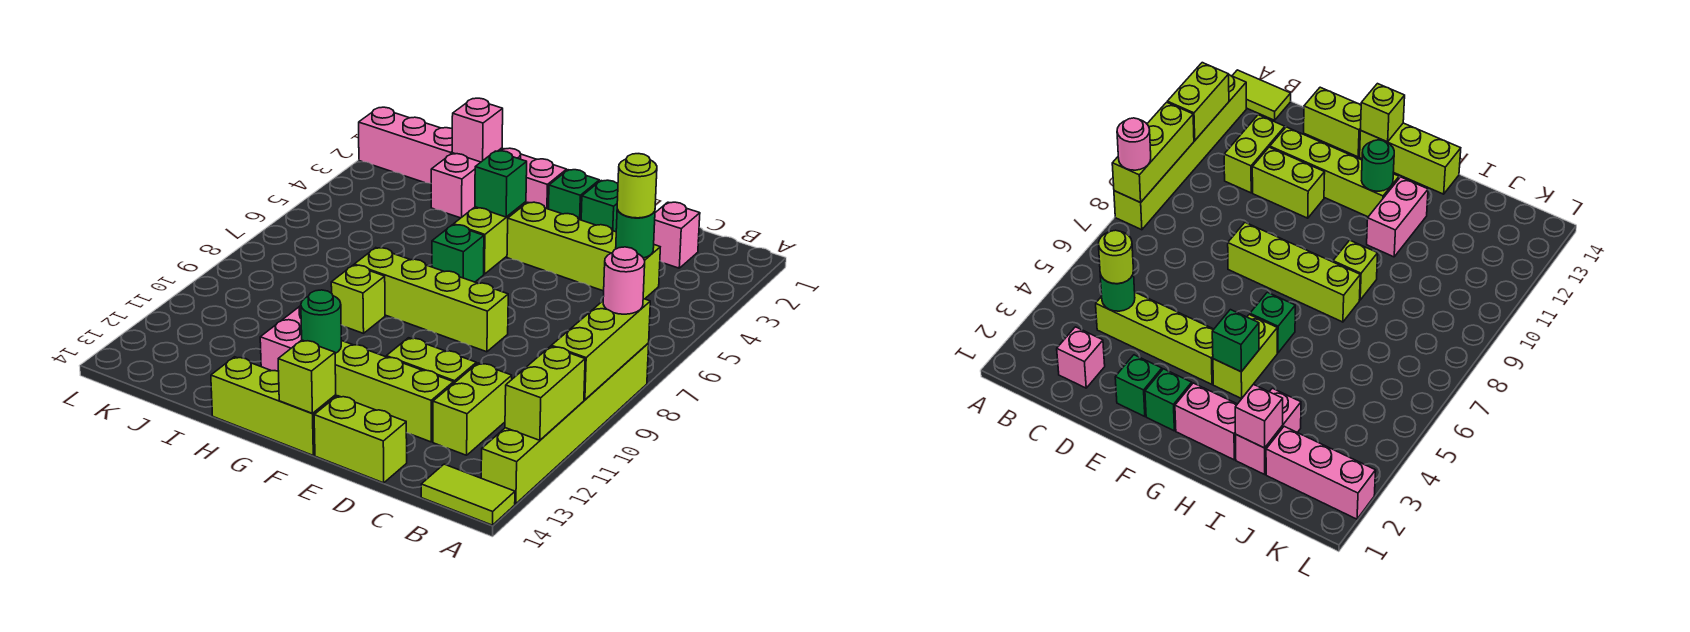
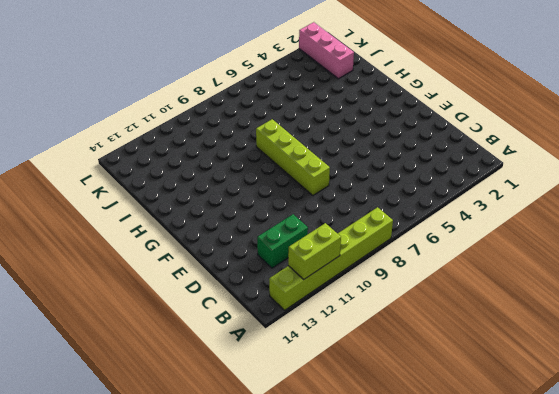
green brick C11:C12 level 1 -> lime brick C11:C12 level 1
none -> lime tile A14:B14 level 1
none -> pink brick C2 level 1
none -> lime brick C4:F4 level 1

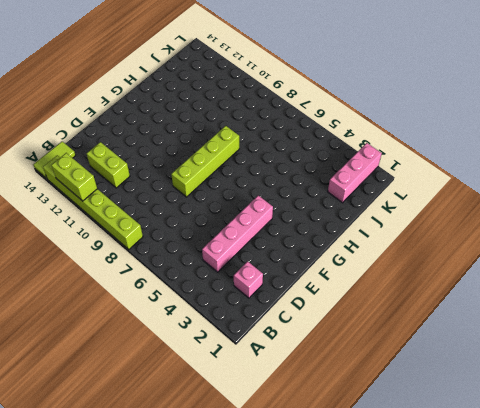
pink brick C4:F4 level 1 -> lime brick C4:F4 level 1
none -> lime brick D11:E11 level 1
none -> lime brick D12:G12 level 1
none -> lime brick D14:E14 level 1

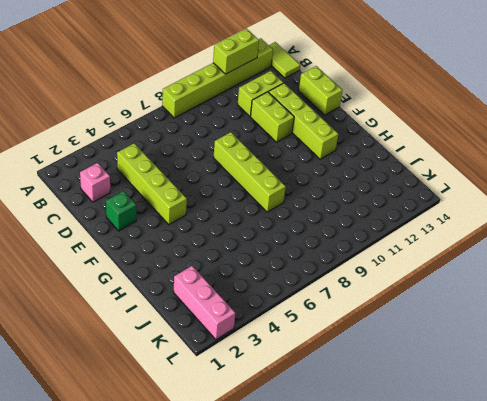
none -> green brick F2 level 1
none -> lime brick F14:H14 level 1
none -> pink brick G2:H2 level 1

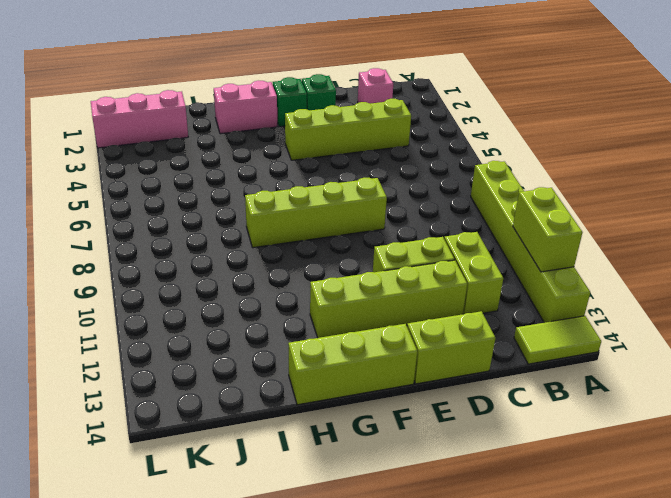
none -> lime brick G4:G5 level 1
none -> green brick G6 level 1
none -> lime brick H9 level 1

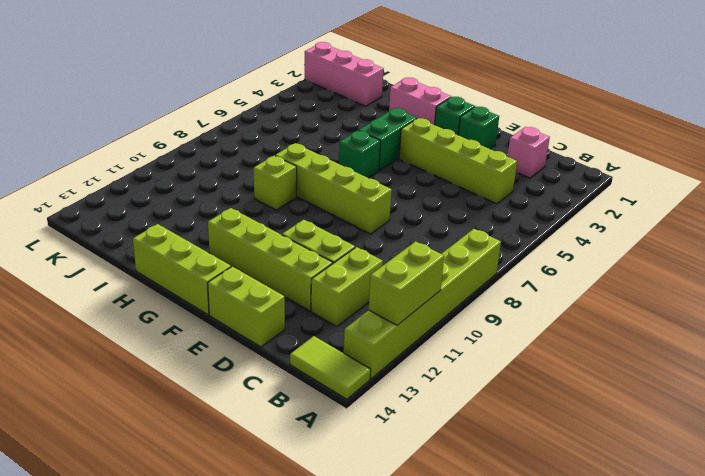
green brick G4:G5 level 1 -> lime brick G4:G5 level 1
none -> pink brick H11:H12 level 1
none -> pink brick I2:I3 level 1
none -> lime brick A8:A10 level 2

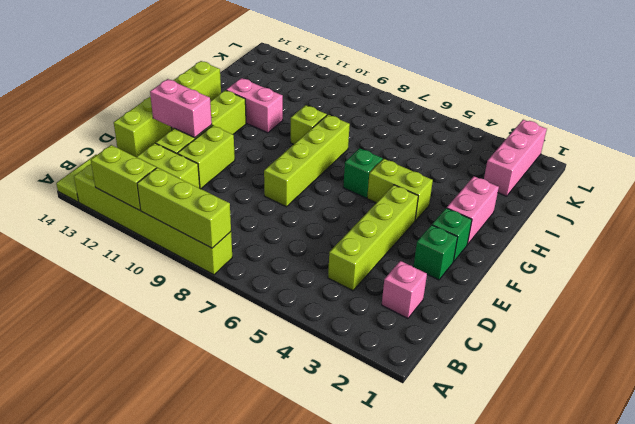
pink brick E12:E13 level 2 -> pink brick I2:I3 level 1
none -> green round brick C4 level 2
none -> lime brick F14 level 2
none -> green brick G4 level 2

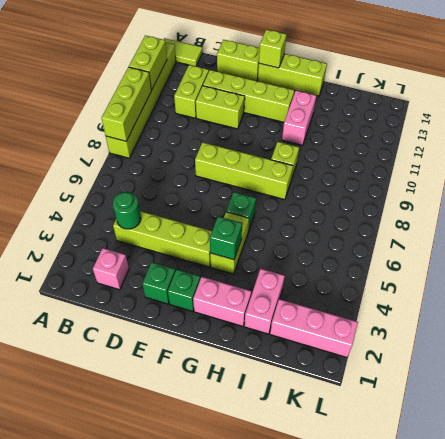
none -> green round brick G12 level 2
none -> pink brick I2 level 2
none -> pink round brick A8 level 3

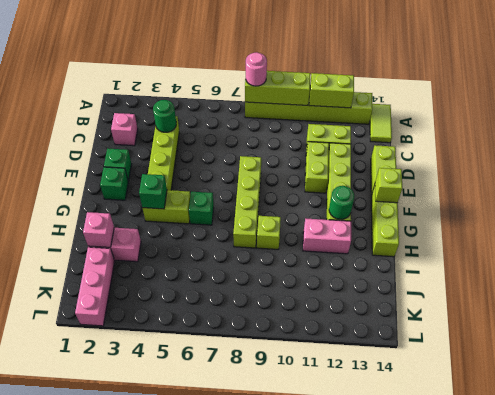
none -> pink brick G2:H2 level 1
none -> lime round brick C4 level 3

